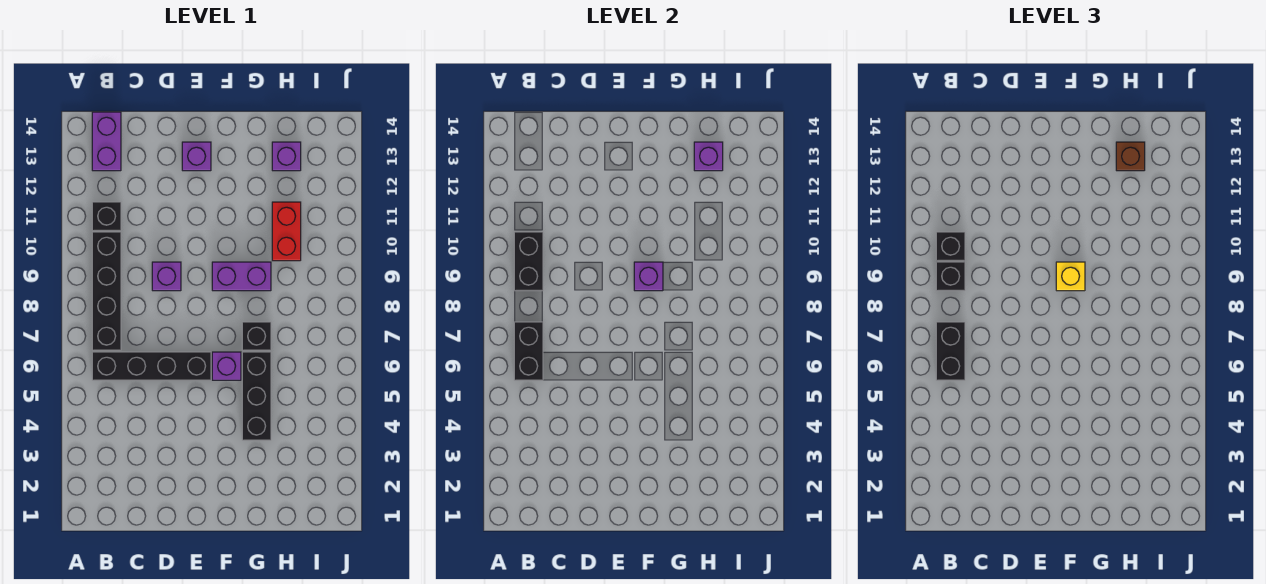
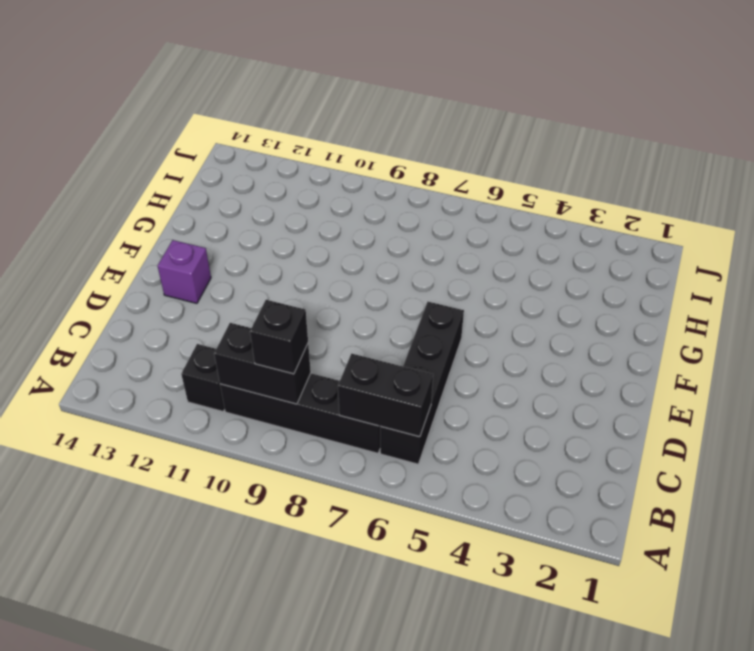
none -> purple brick B13:B14 level 1
none -> purple brick D9 level 1
none -> purple brick F6 level 1

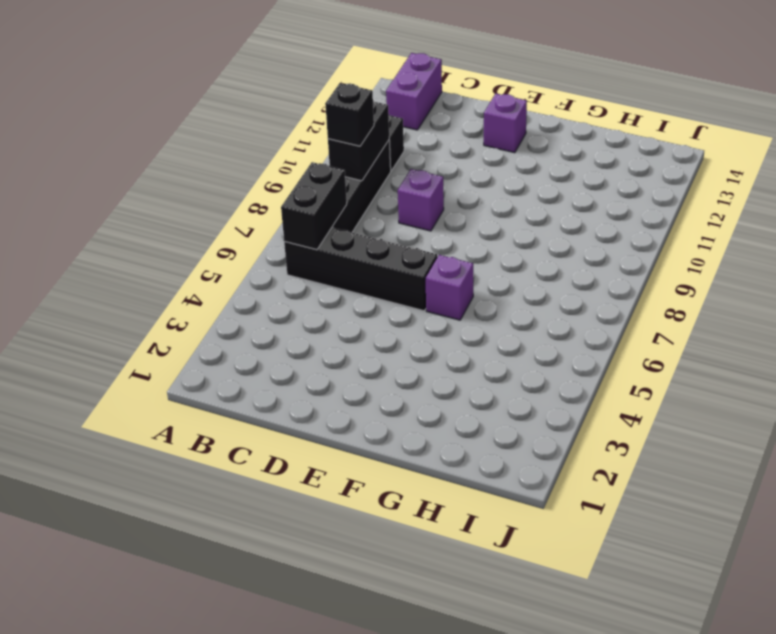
none -> purple brick F9:G9 level 1
none -> black brick G4:G6 level 1
none -> black brick G7 level 1

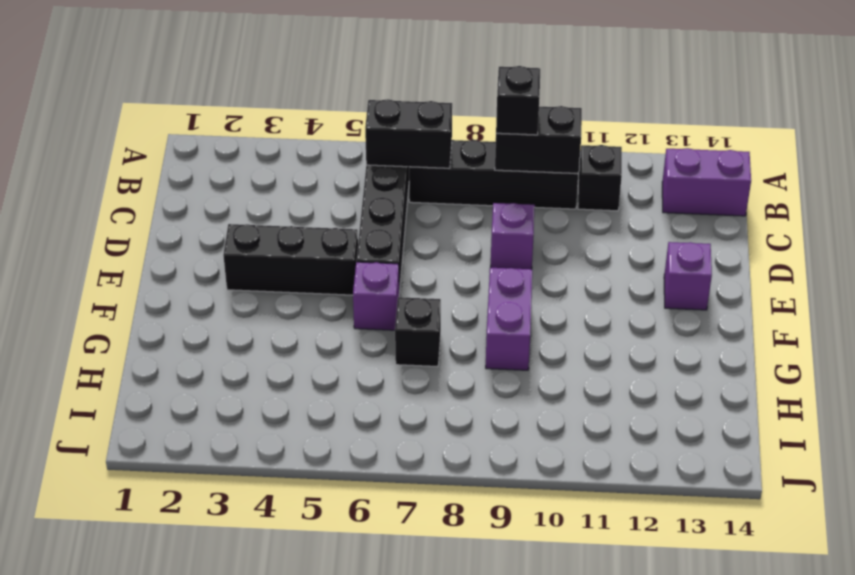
black brick E3:E5 level 1 -> black brick G4:G6 level 1
none -> red brick H10:H11 level 1
none -> purple brick H13 level 1
none -> purple brick F9 level 2

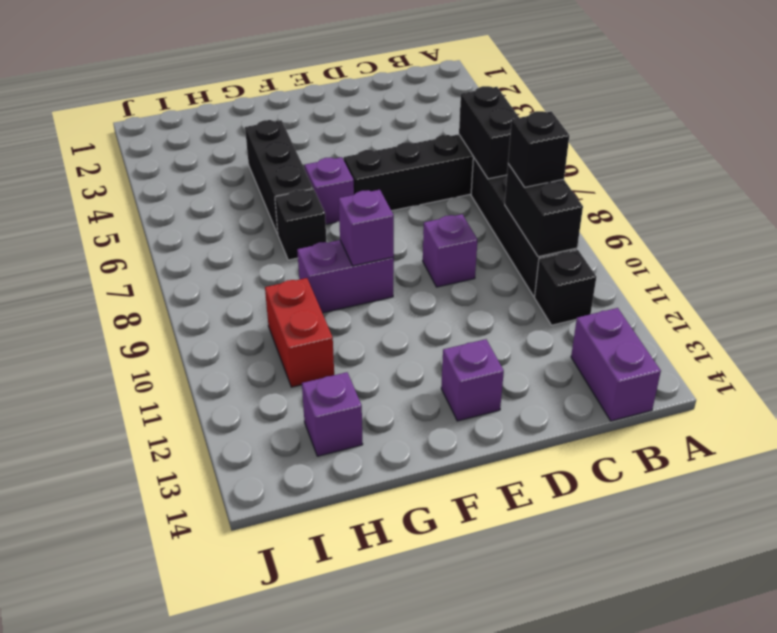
none -> purple brick H13 level 2
none -> black brick B6:B7 level 3
none -> black brick B10 level 3

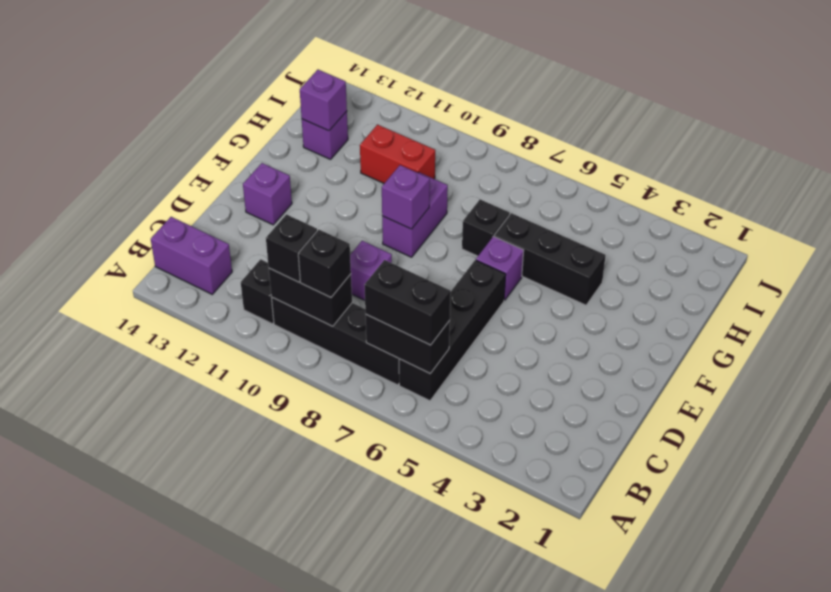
none -> yellow brick F9 level 3
none -> brown brick H13 level 3

